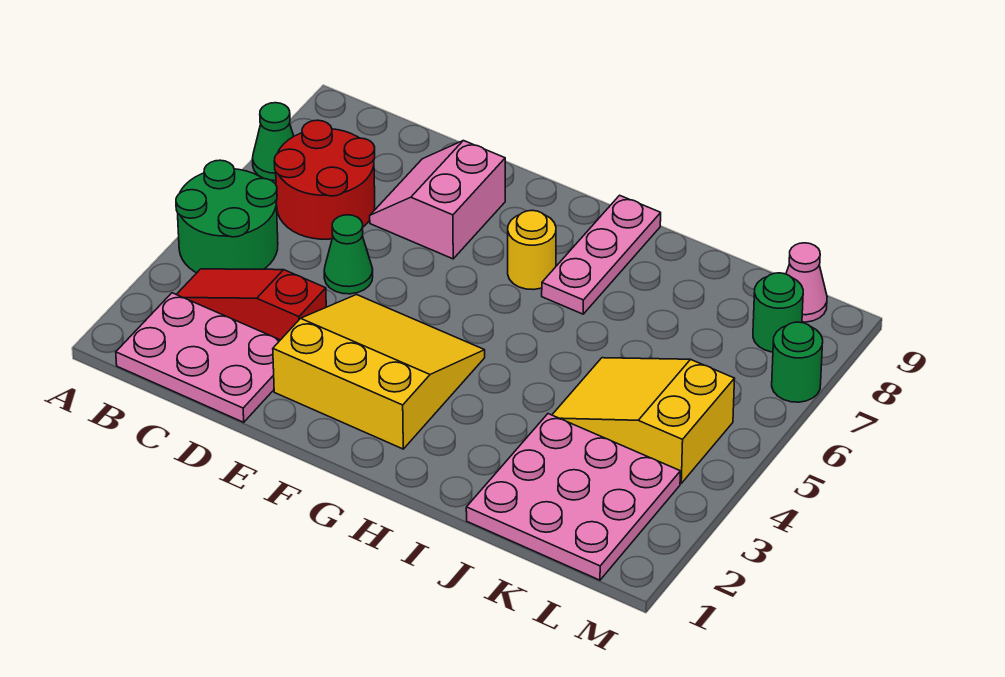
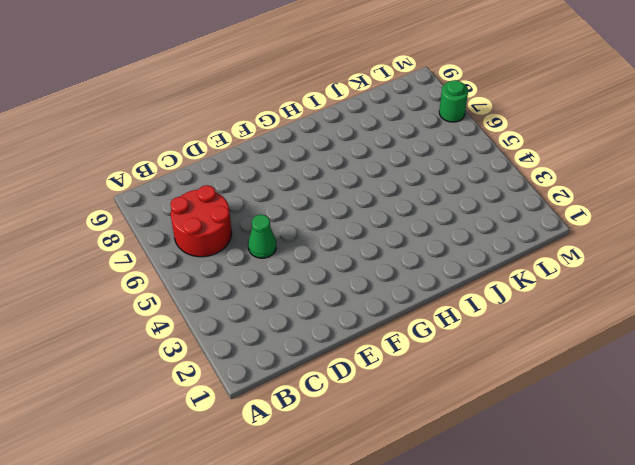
none -> green round brick A4:B5 level 1
none -> green cone A7 level 1
none -> pink plate B1:D2 level 1

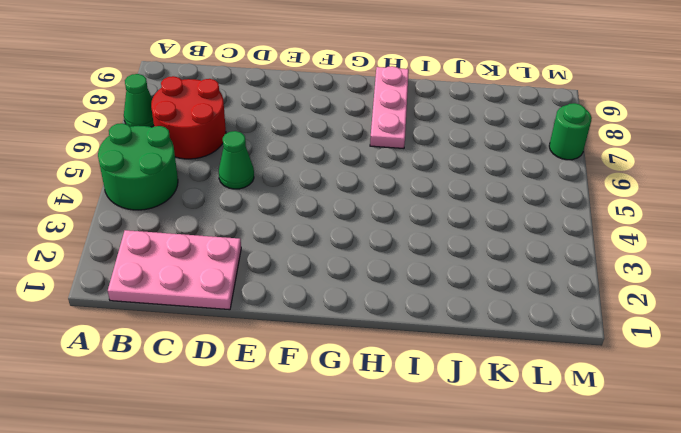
none -> red slope B3:D3 level 1 top D
none -> pink slope D7:E8 level 1 top E
none -> yellow slope E2:G4 level 1 top 2

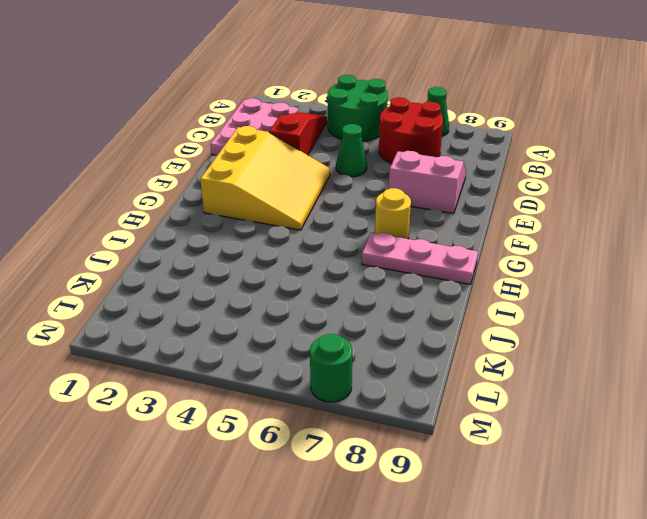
none -> pink plate J1:L3 level 1
none -> yellow slope J4:L5 level 1 top L
none -> green round brick L8 level 1

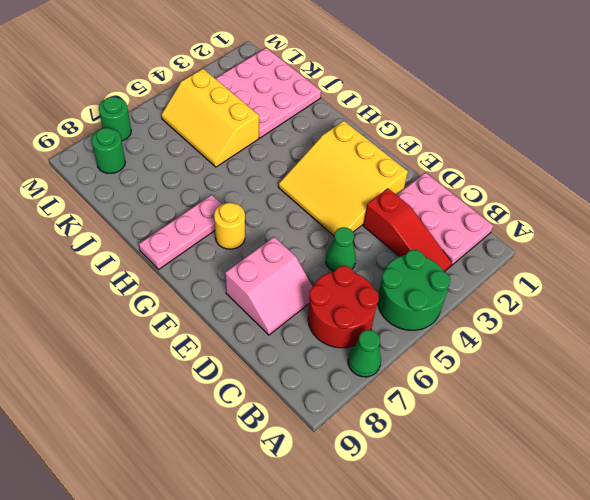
yellow slope J4:L5 level 1 top 4 -> yellow slope J4:L5 level 1 top L
none -> pink cone L9 level 1

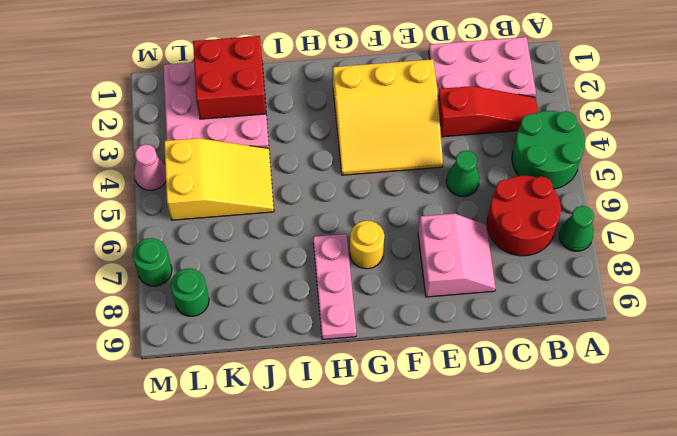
red brick J1:K2 level 2 -> none
pink cone M4 level 1 -> pink cone L9 level 1

